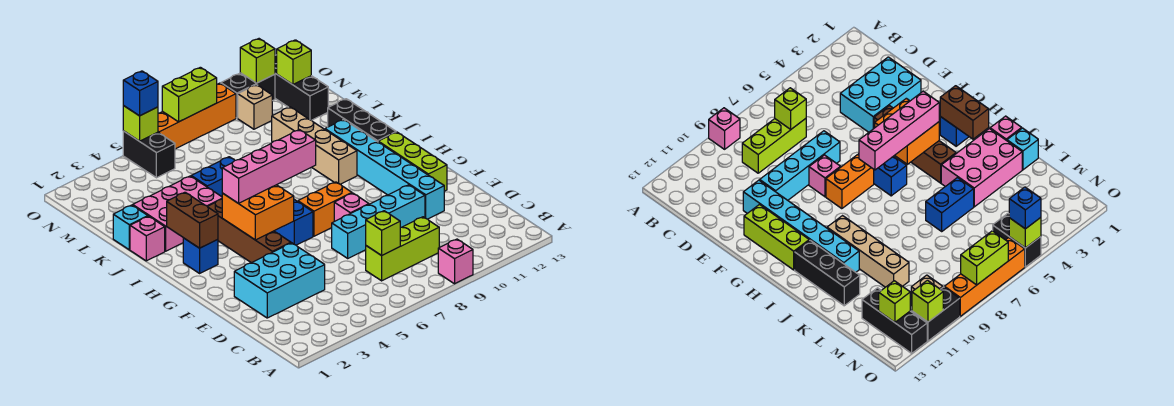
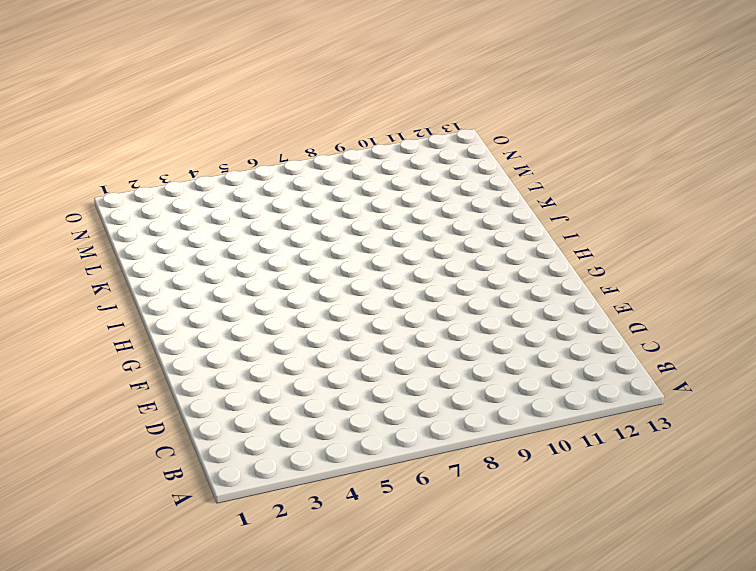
none -> pink brick A9 level 1
none -> lime brick C7:C9 level 1
none -> cyan brick D2:E4 level 1
none -> cyan brick E7:E10 level 1

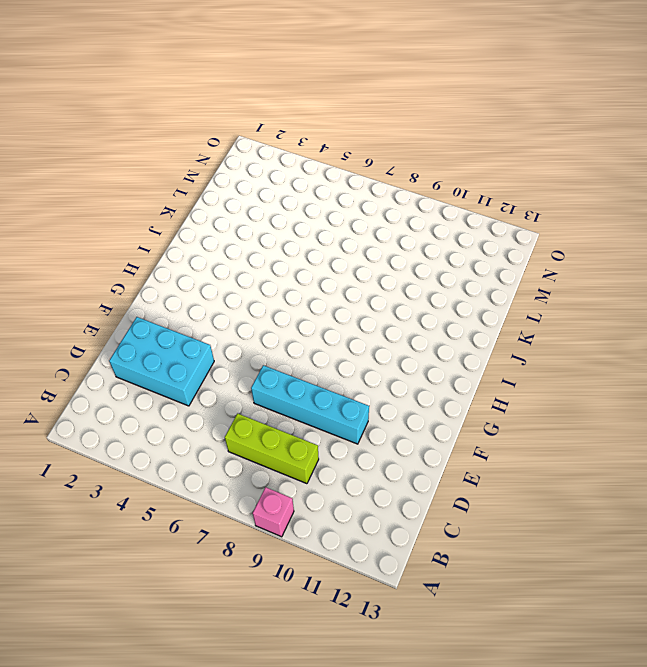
none -> cyan brick E11:J11 level 1
none -> brown brick F4:I4 level 1
none -> pink brick F8 level 1
none -> lime brick F12:H12 level 1

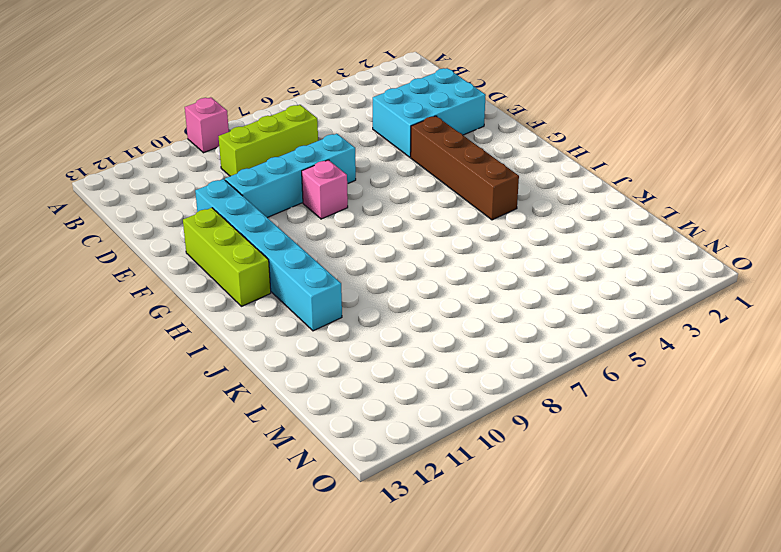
none -> blue brick G6:H6 level 1
none -> orange brick G7:G8 level 1
none -> blue brick H2 level 1
none -> tan brick I10:L10 level 1

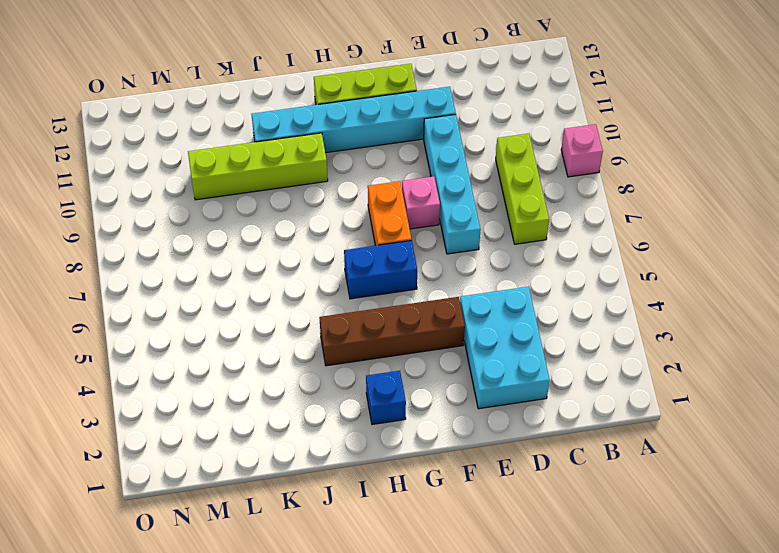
lime brick I10:L10 level 1 -> tan brick I10:L10 level 1
none -> black brick I12:K12 level 1
none -> pink brick J1 level 1
none -> pink brick J2:K4 level 1
none -> cyan brick K1 level 1

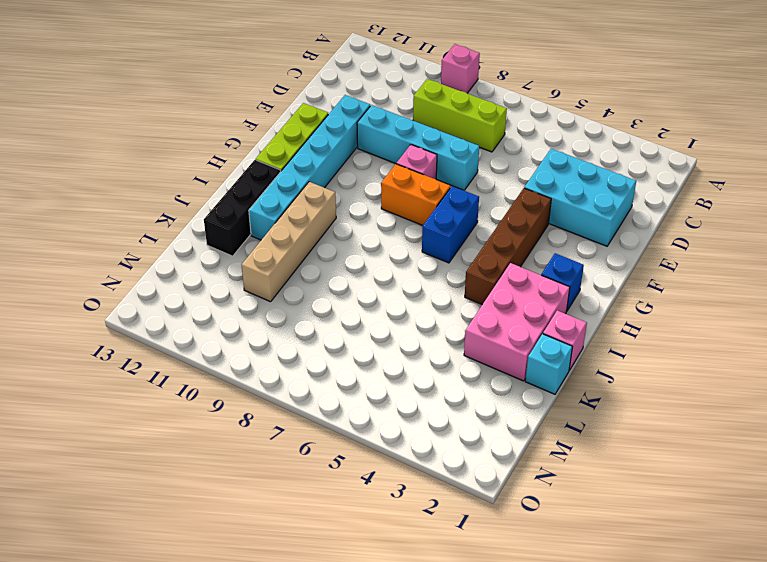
pink brick I2:K3 level 1 -> pink brick J2:K4 level 1
none -> blue brick K5:K6 level 1
none -> black brick M12:O12 level 1
none -> black brick N5:O5 level 1
none -> tan brick N10 level 1

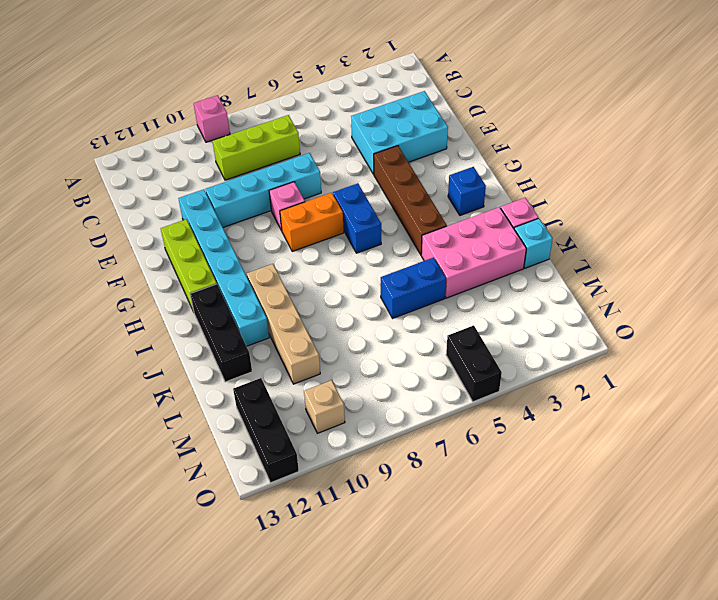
none -> orange brick O6:O9 level 1
none -> black brick O10:O11 level 1
none -> lime brick C7 level 2
none -> orange brick G4:H5 level 2

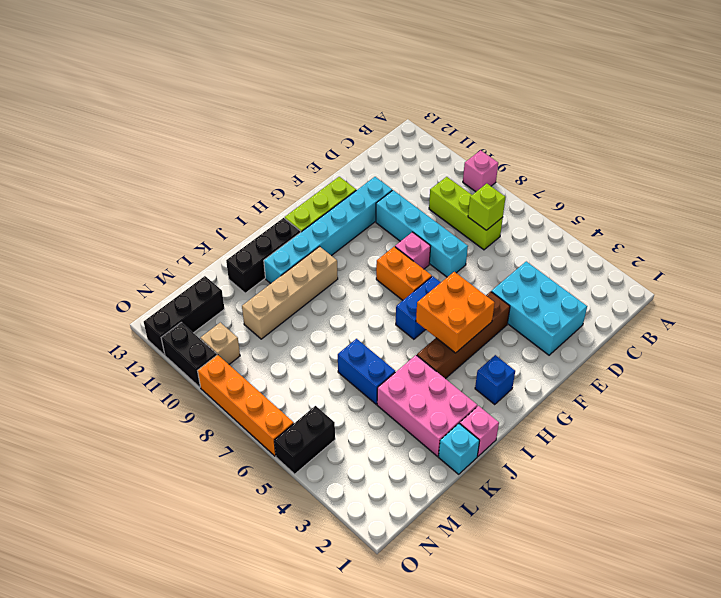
none -> brown brick H2:I2 level 2
none -> lime brick N12 level 2
none -> lime brick O5 level 2
none -> lime brick O7:O8 level 2

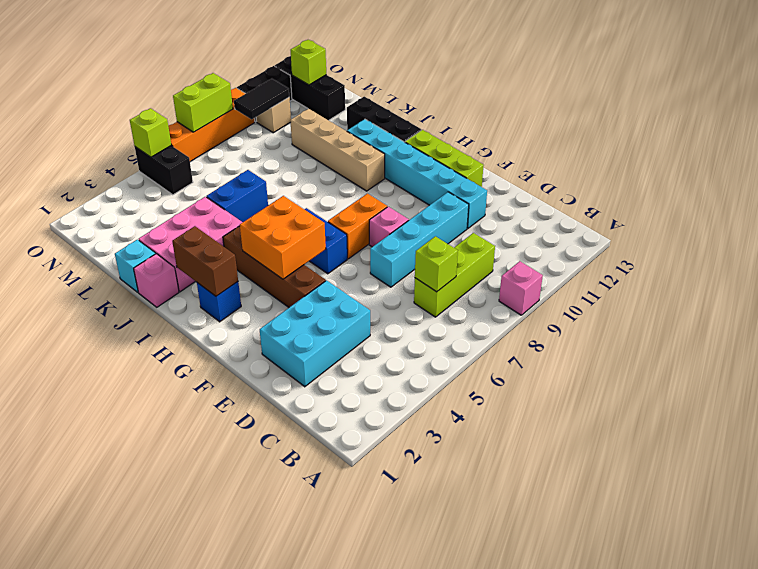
black tile N9:N10 level 2 -> none
none -> lime brick O11 level 2
none -> pink brick H4:H7 level 3
none -> blue brick O5 level 3

